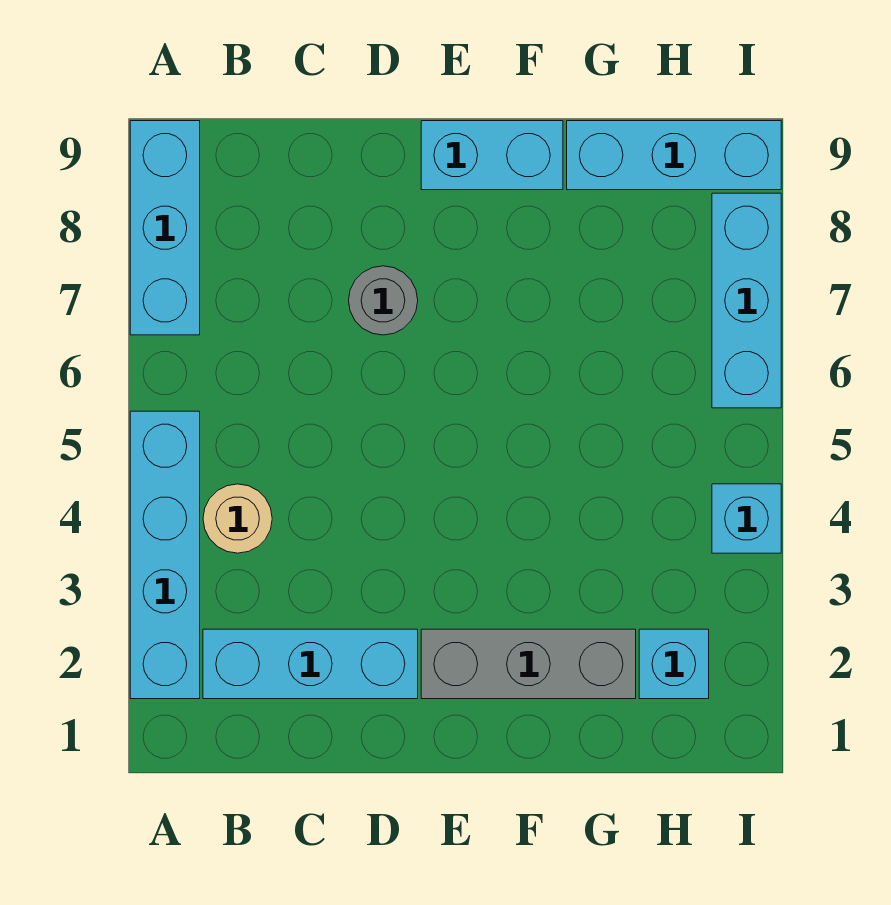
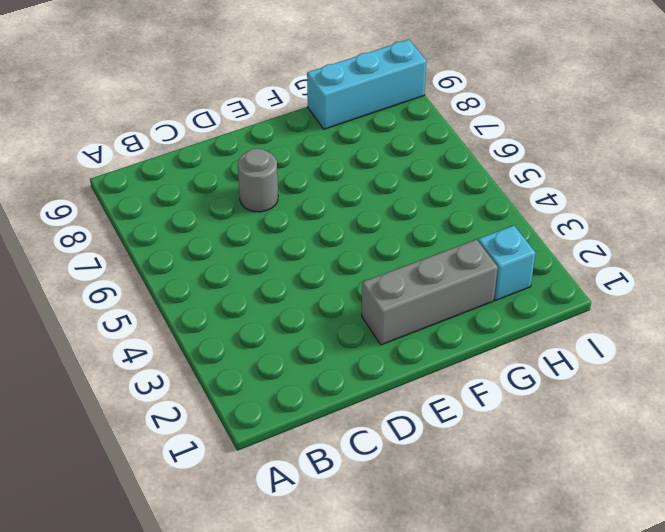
none -> cyan brick A2:A5 level 1
none -> cyan brick A7:A9 level 1

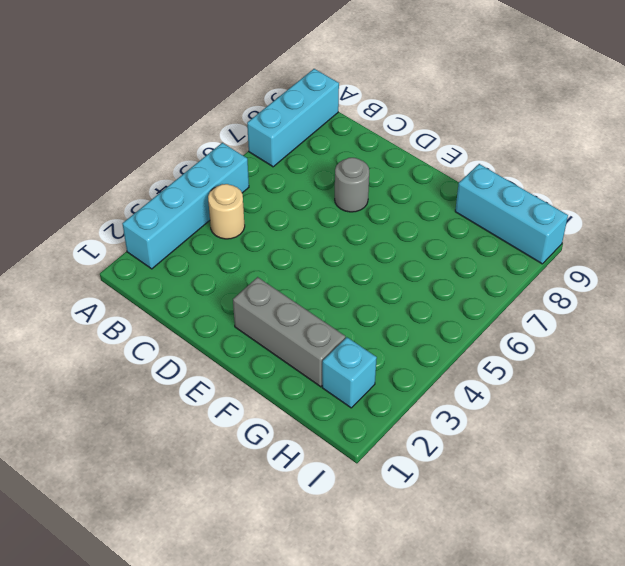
none -> cyan brick B2:D2 level 1
none -> cyan brick E9:F9 level 1

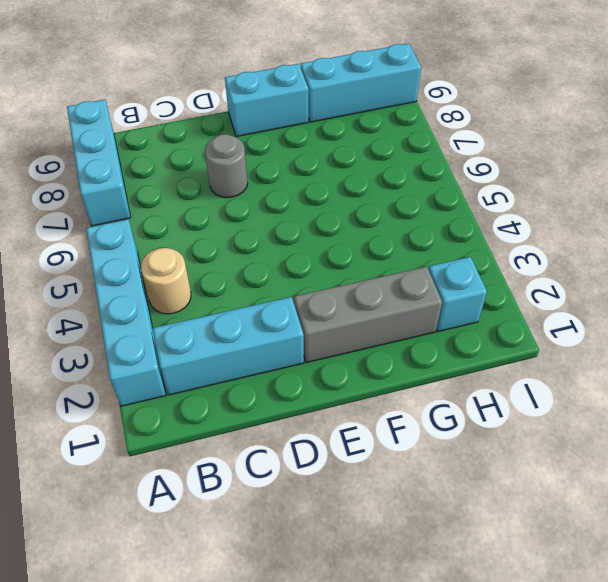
none -> cyan brick I4 level 1
none -> cyan brick I6:I8 level 1

